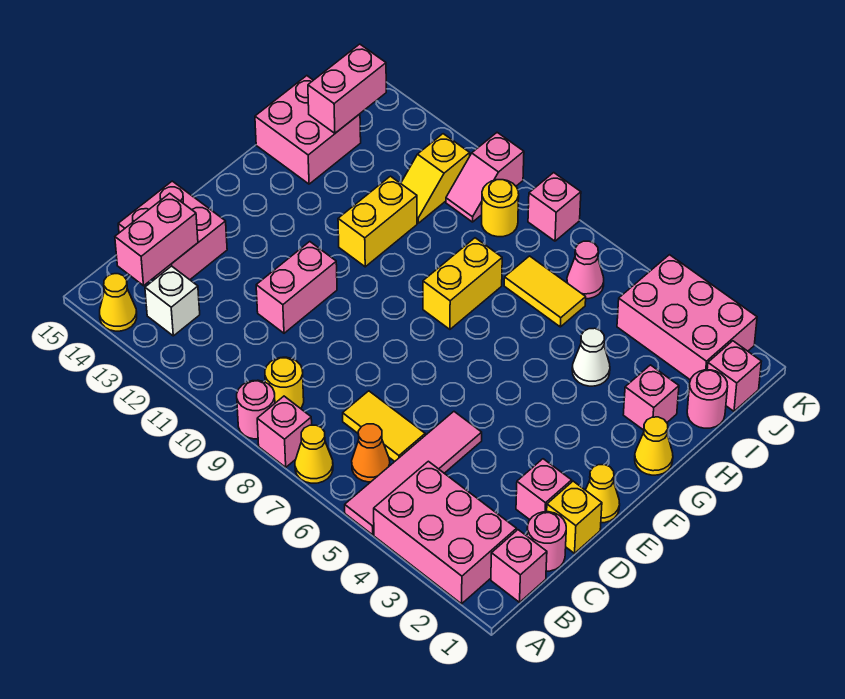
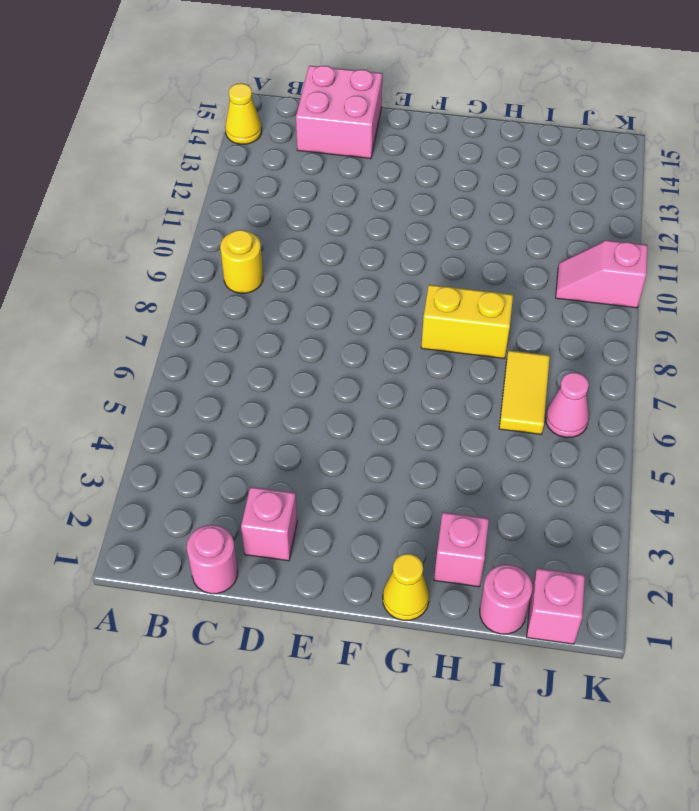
none -> pink brick A2:B4 level 1
none -> pink tile A5:D5 level 1
none -> yellow cone A7 level 1
none -> pink brick A8 level 1

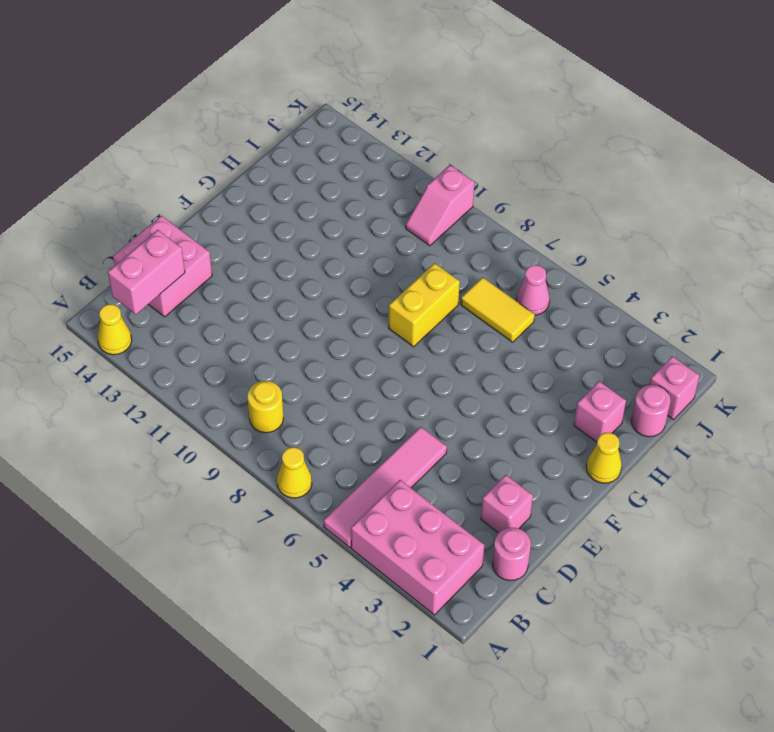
none -> pink brick A8 level 1
none -> pink round brick A9 level 1
none -> pink brick B1 level 1
none -> orange cone B6 level 1

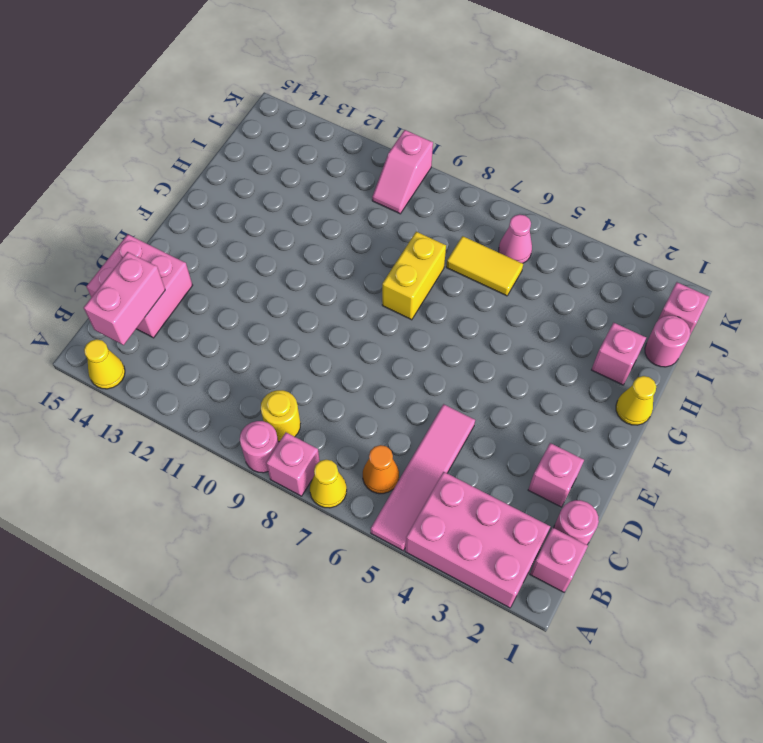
none -> white brick B13 level 1
none -> yellow tile C6:C7 level 1
none -> yellow brick D1 level 1
none -> pink brick D11:E11 level 1

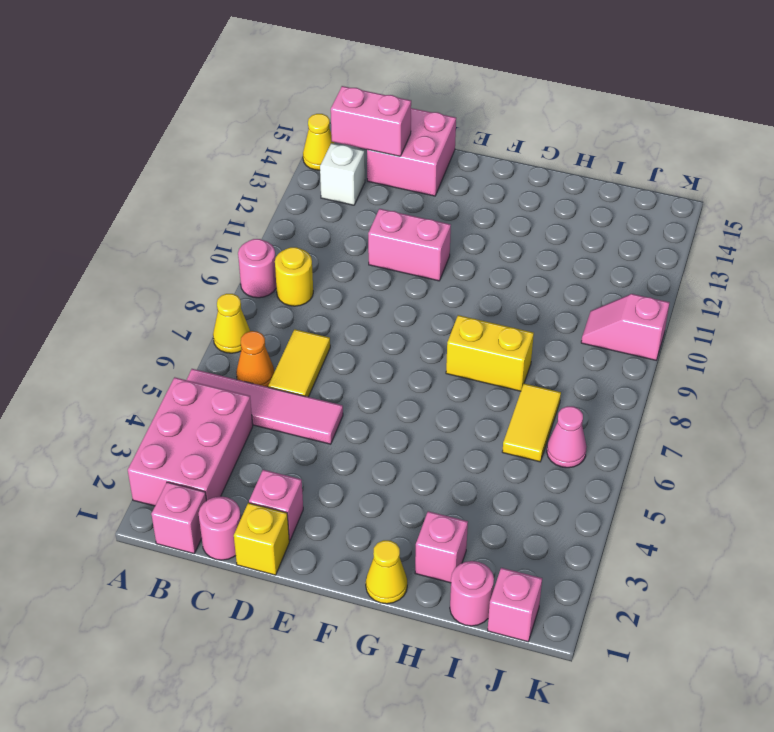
none -> pink brick A8 level 1
none -> yellow cone E1 level 1
none -> yellow brick G11:H11 level 1
none -> white cone H4 level 1

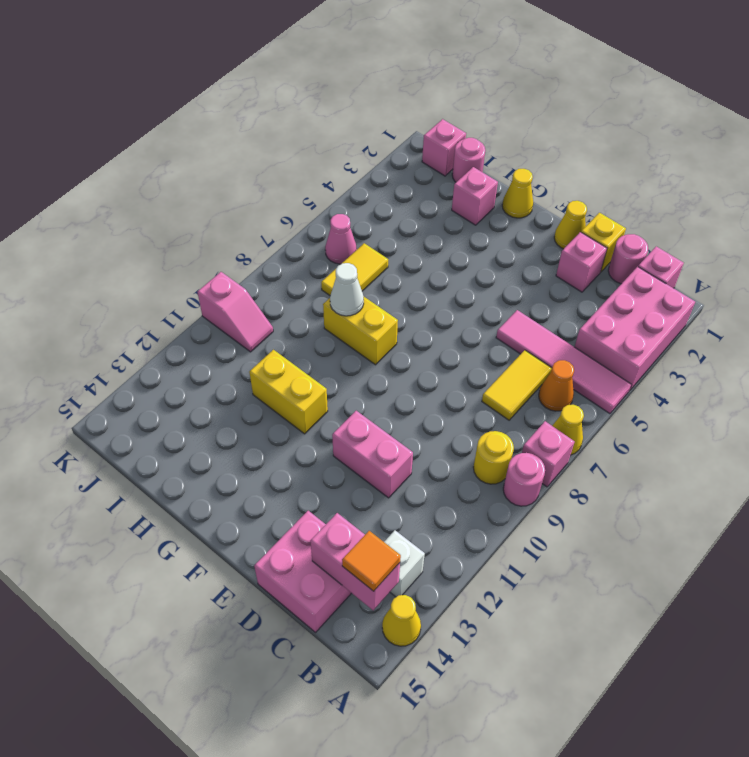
orange tile B14 level 3 -> none
white cone H8 level 2 -> white cone H4 level 1
none -> pink brick H14:I15 level 1
none -> yellow slope I11:J11 level 1 top J
none -> pink brick J2:K4 level 1
none -> yellow round brick J9 level 1

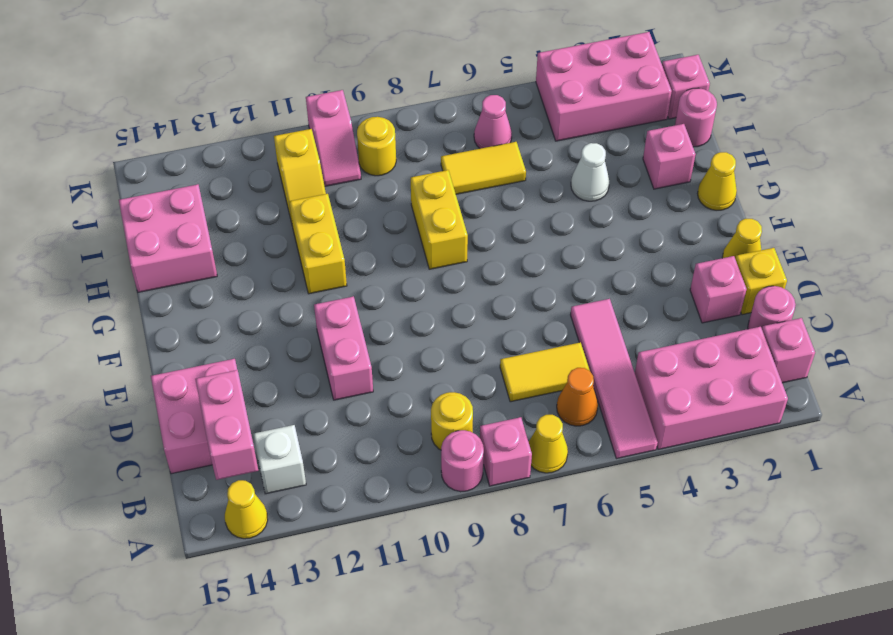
none -> pink brick K8 level 1
none -> pink brick I14:J14 level 2

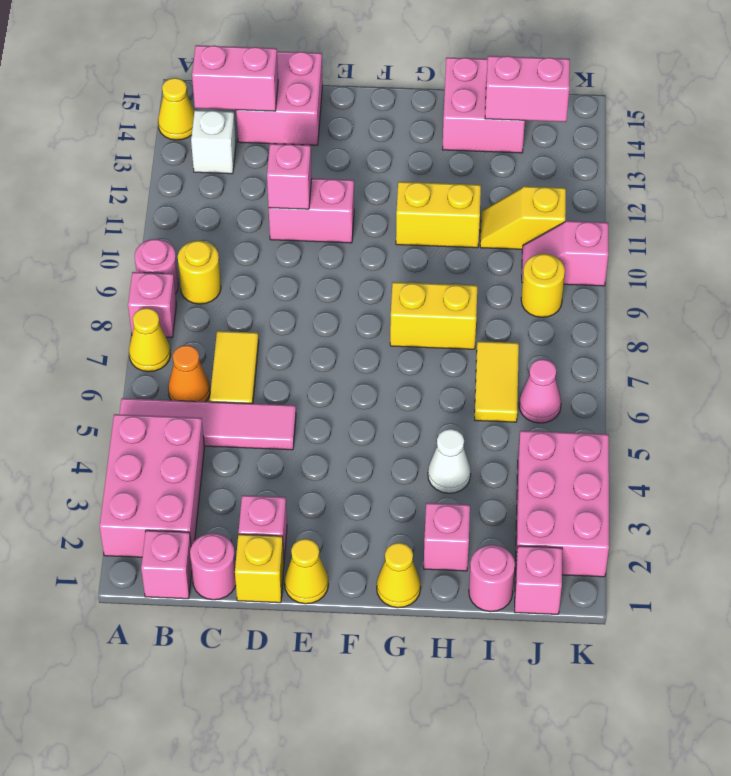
pink brick D11 level 2 -> pink brick K8 level 1

